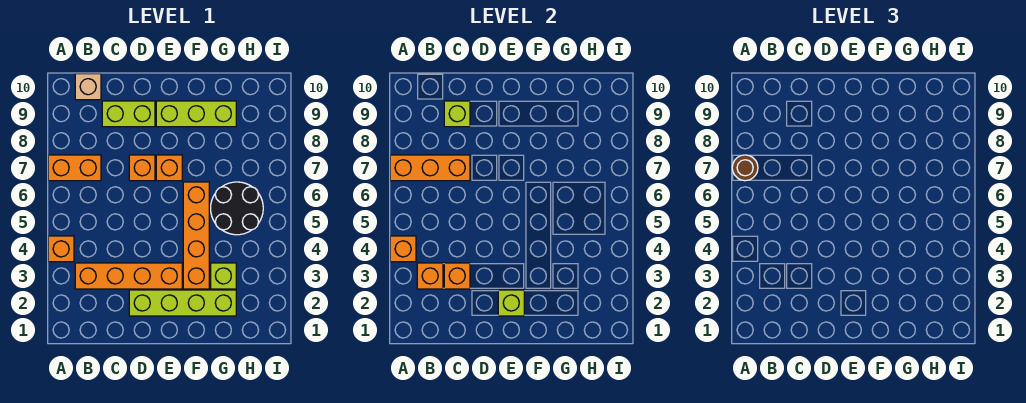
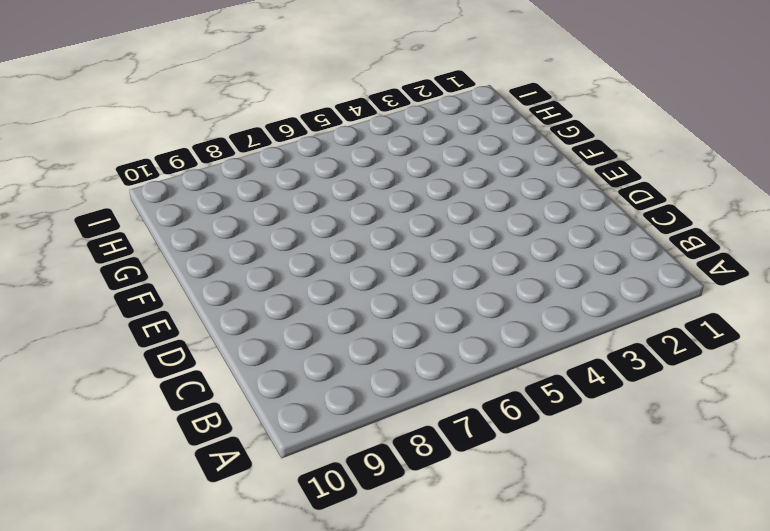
none -> orange brick A4 level 1
none -> orange brick A7:B7 level 1
none -> orange brick B3:E3 level 1

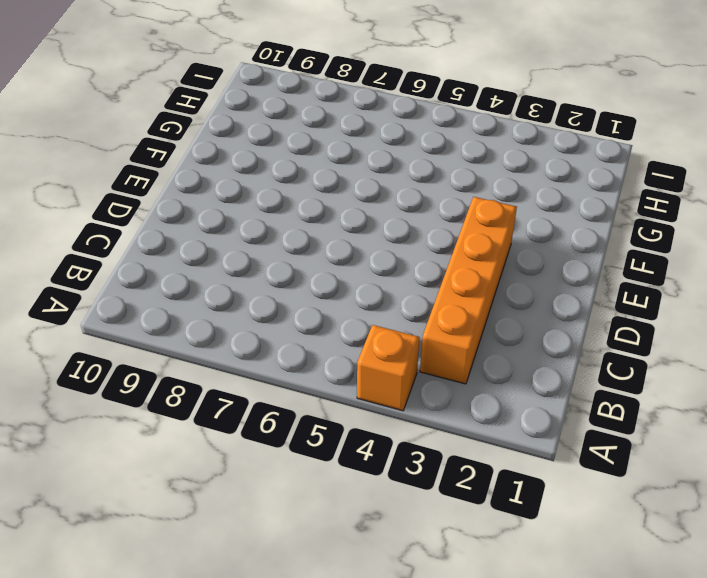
none -> orange brick A7:B7 level 1
none -> tan brick B10 level 1
none -> lime brick C9:D9 level 1

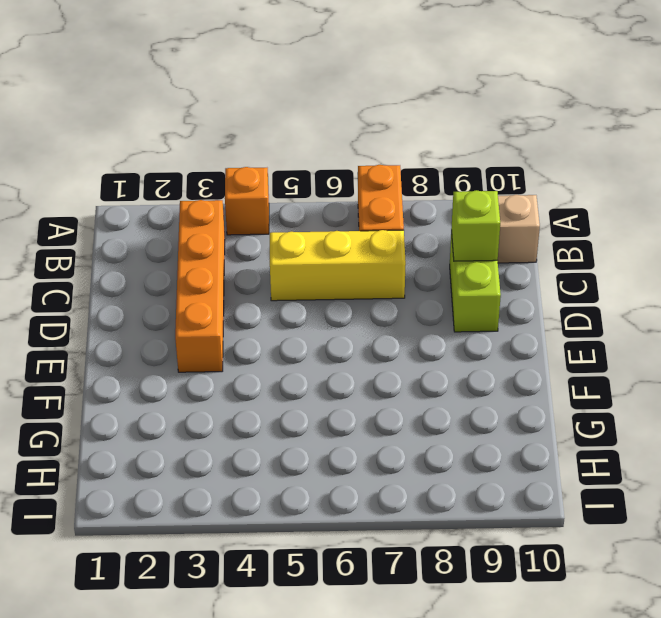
yellow brick C5:C7 level 1 -> none
none -> lime brick D2:G2 level 1
none -> orange brick D7 level 1
none -> orange brick E7 level 1

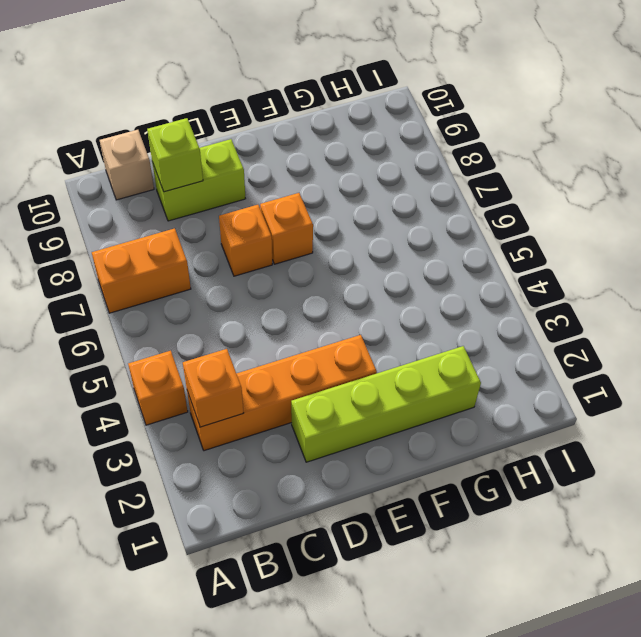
none -> lime brick E9:G9 level 1
none -> orange brick F3:F6 level 1
none -> lime brick G3 level 1

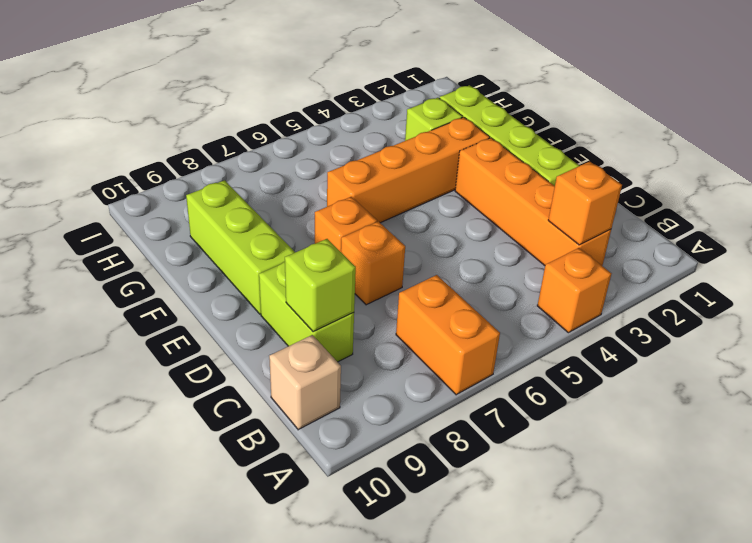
none -> black round brick G5:H6 level 1
none -> orange brick A4 level 2
none -> orange brick A7:C7 level 2

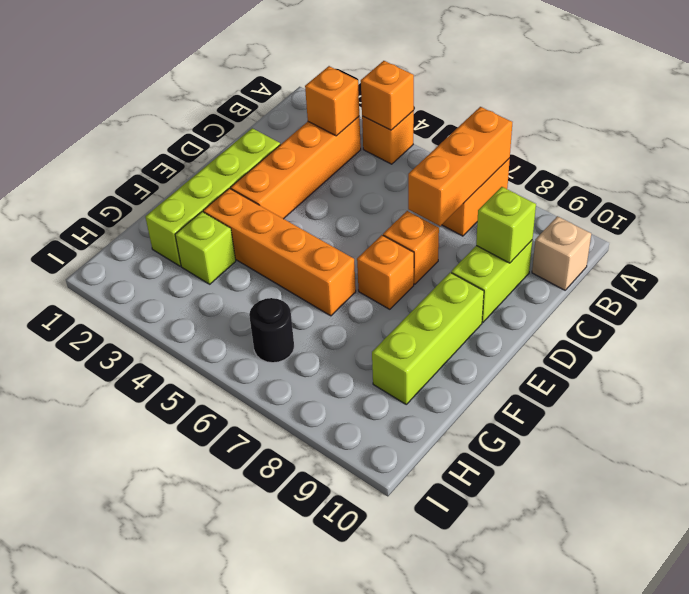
black round brick H6 level 1 -> black round brick G5:H6 level 1
none -> orange brick C3 level 2
none -> lime brick E2 level 2
none -> brown round brick A7 level 3

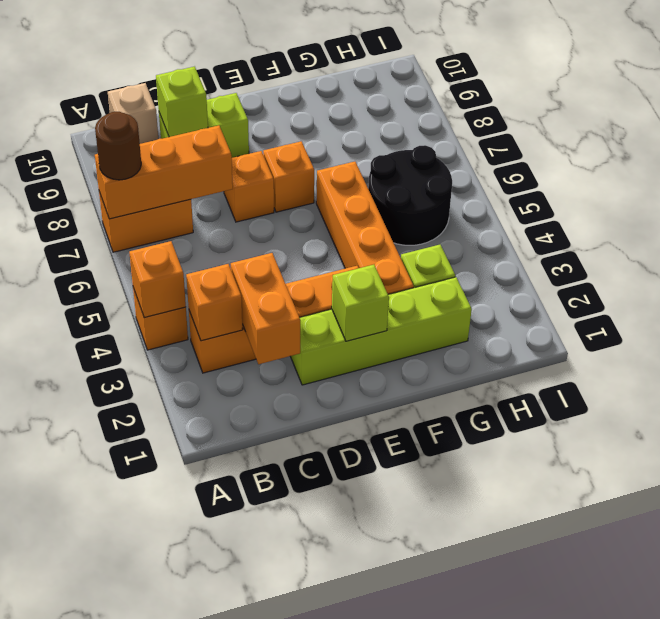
orange brick C2:C3 level 2 -> orange brick C3 level 2
none -> lime brick E9:G9 level 1

